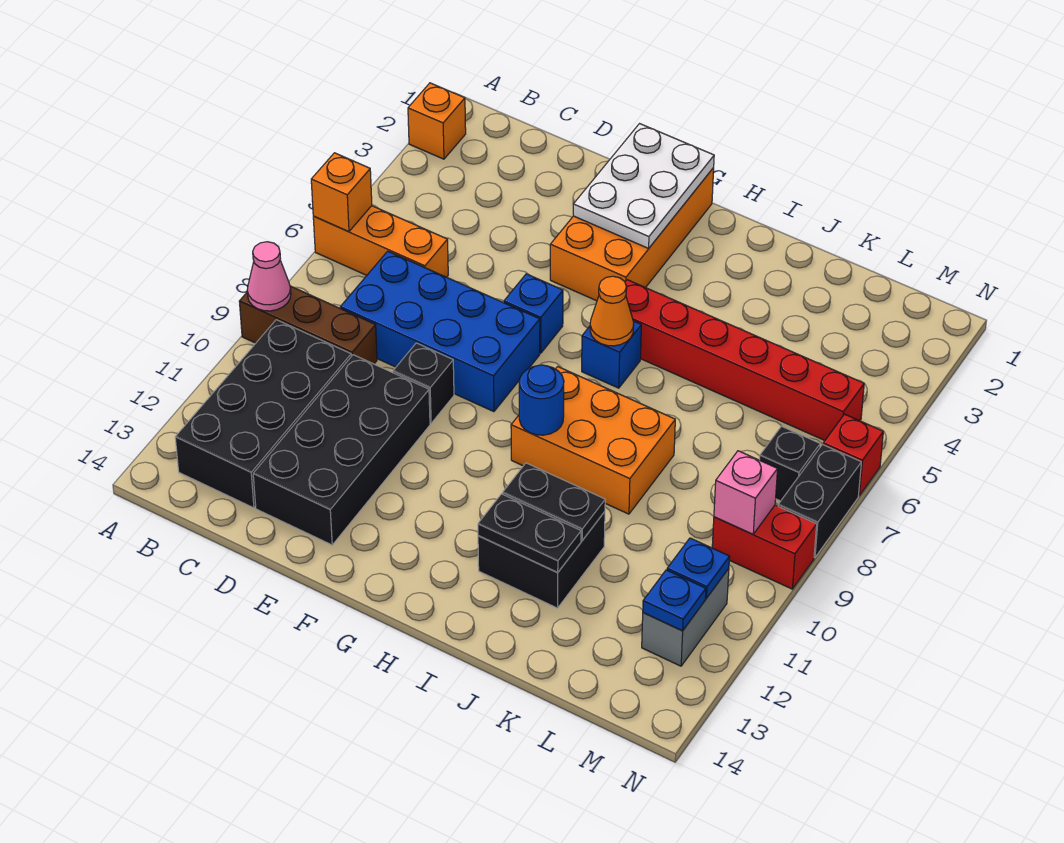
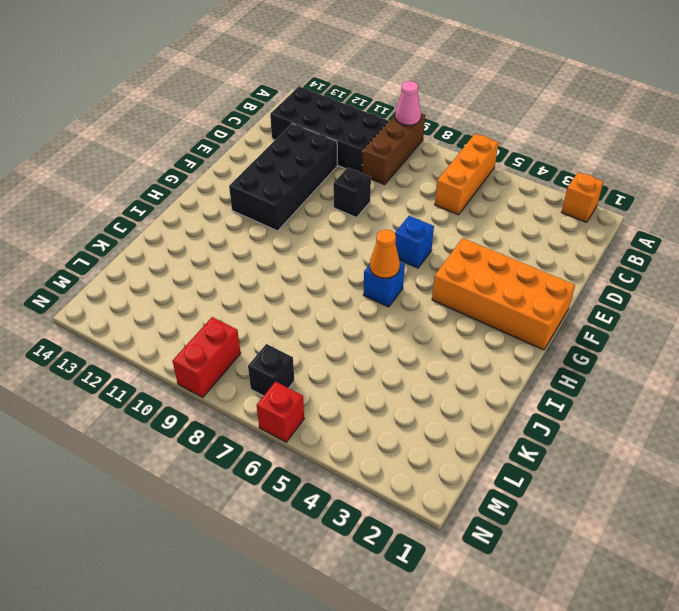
black brick D11:G12 level 1 -> black brick D10:E13 level 1
none -> blue brick C7:F8 level 1
none -> red brick H5:M5 level 1
none -> orange brick H8:J9 level 1

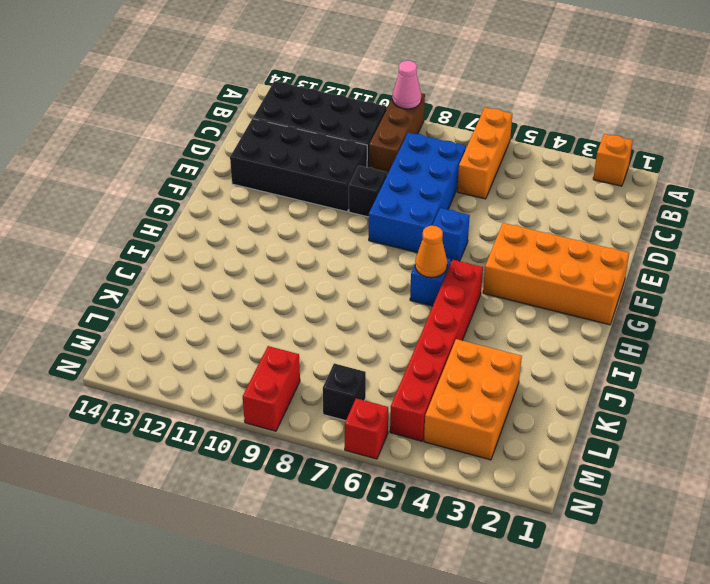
orange brick K3:M4 level 1 -> orange brick H8:J9 level 1
none -> black brick I11:J12 level 1
none -> grey brick M11:M12 level 1
none -> black brick N7:N8 level 1

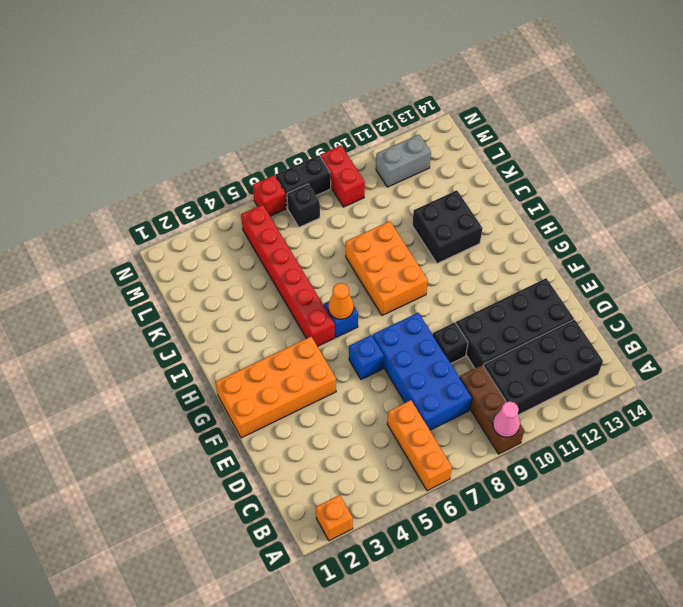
none -> orange brick A6 level 2
none -> white plate F1:G3 level 2
none -> blue round brick H9 level 2

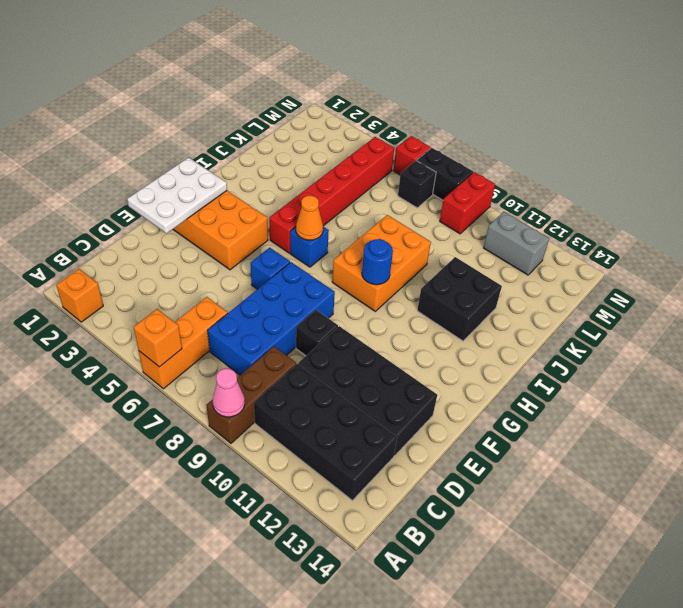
white plate E1:G2 level 2 -> white plate F1:G3 level 2
none -> black plate I11:J11 level 2
none -> black plate I12:J12 level 2
none -> pink brick M9 level 2

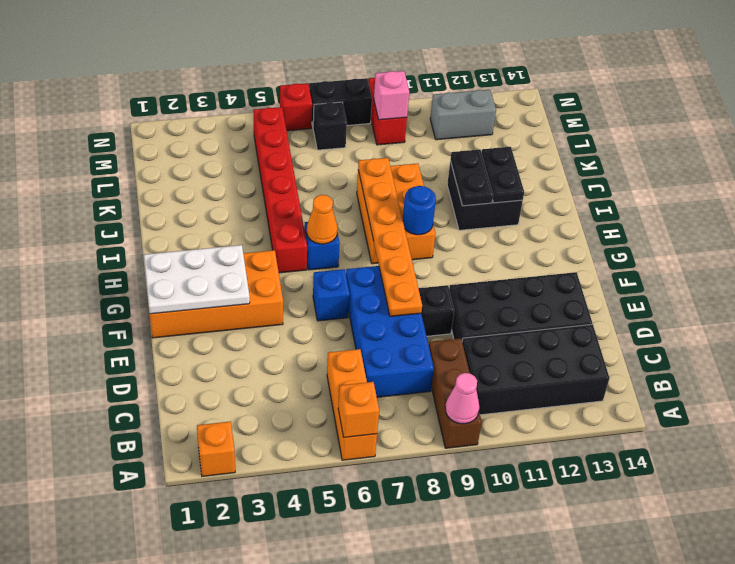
orange plate E8:J8 level 2 -> none
none -> blue plate M11 level 2
none -> blue plate M12 level 2

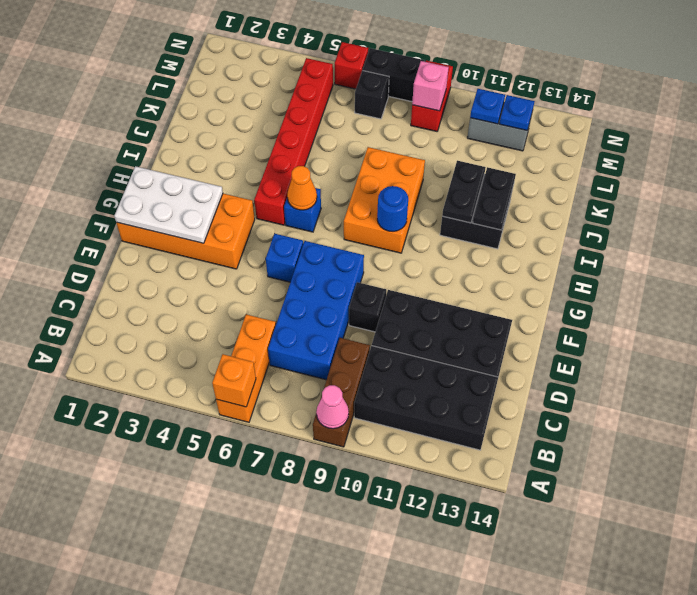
none -> orange brick A2 level 1

